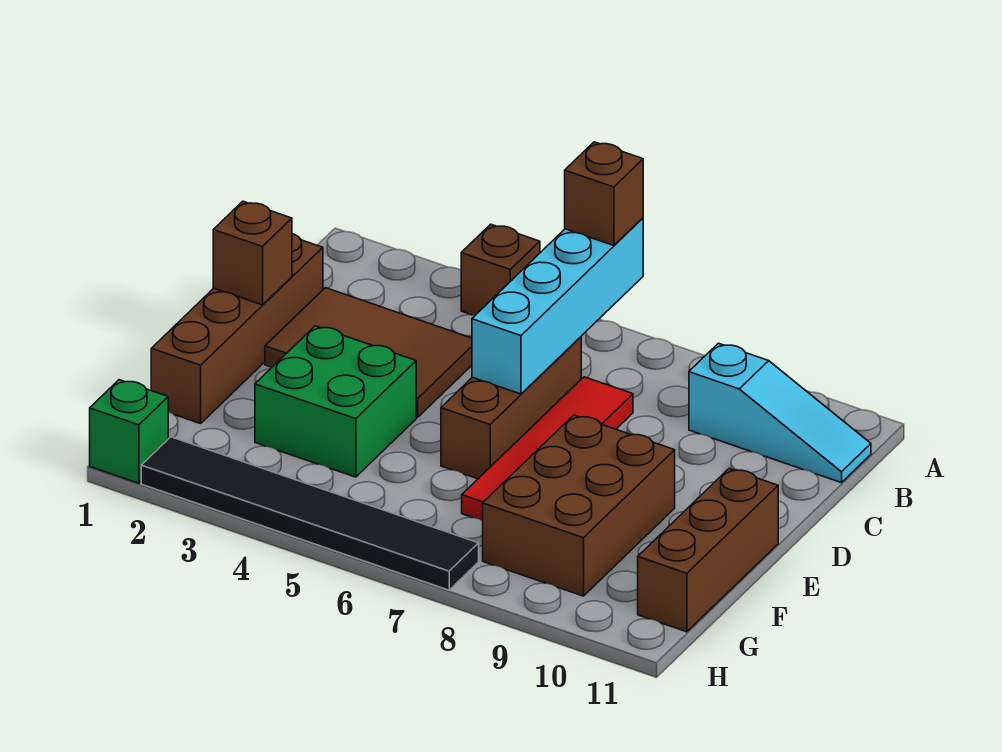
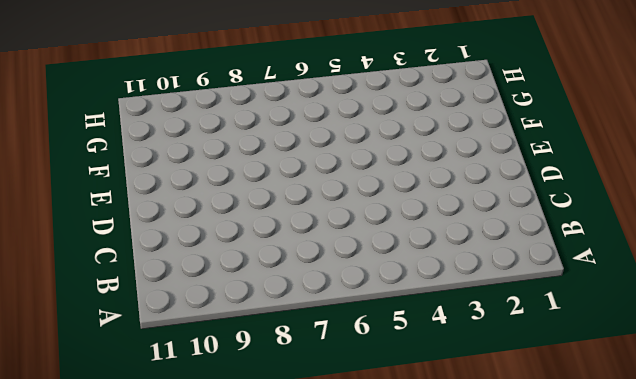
none -> brown brick A4 level 1
none -> cyan slope B9:B11 level 1 top 9
none -> brown brick C1:F1 level 1

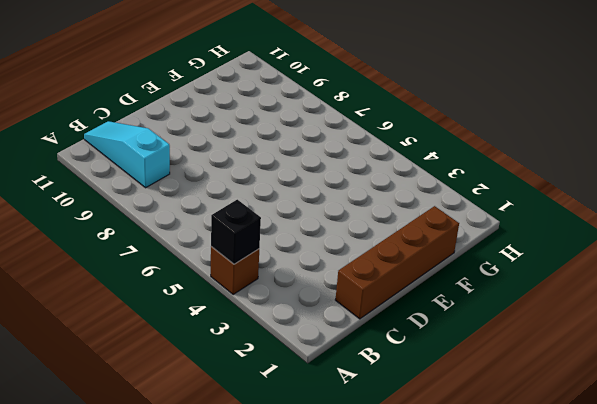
black brick A4 level 2 -> none
none -> brown tile C2:D4 level 1
none -> brown brick C6:E6 level 1
none -> red tile C7:F7 level 1

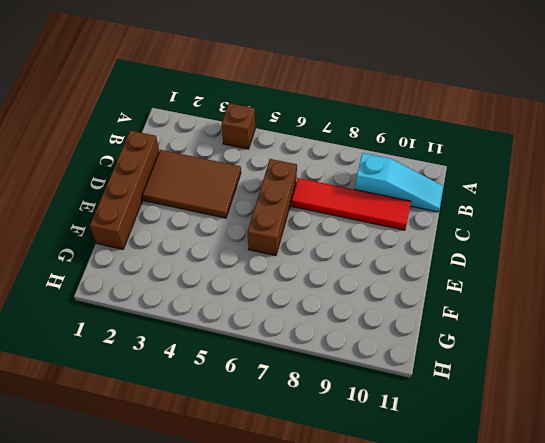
red tile C7:C10 level 1 -> red tile C7:F7 level 1
none -> green brick E3:F4 level 1
none -> brown brick E8:G9 level 1
none -> brown brick E11:G11 level 1

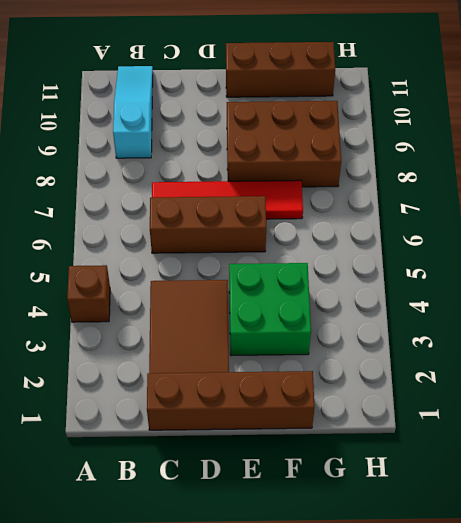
none -> green brick H1 level 1
none -> black tile H2:H7 level 1
none -> cyan brick A6:D6 level 2

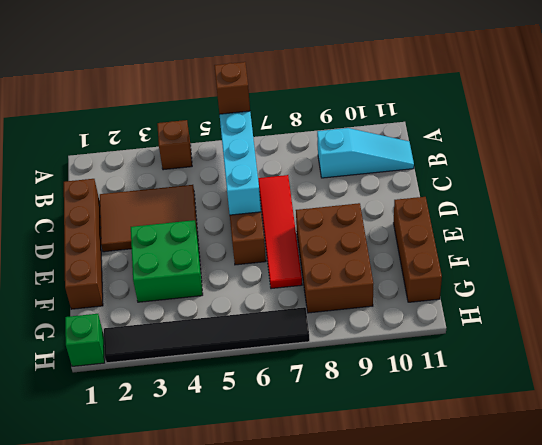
none -> brown brick D1 level 2

